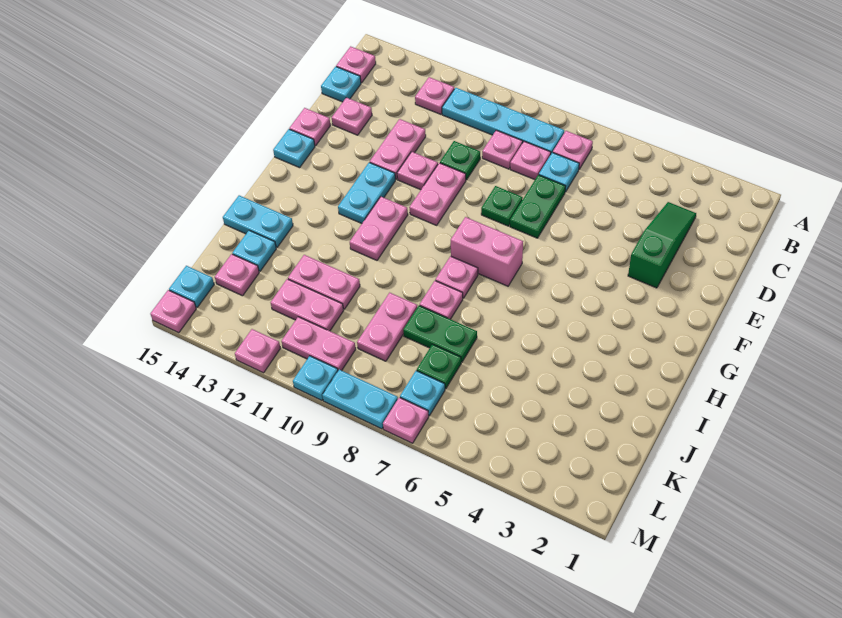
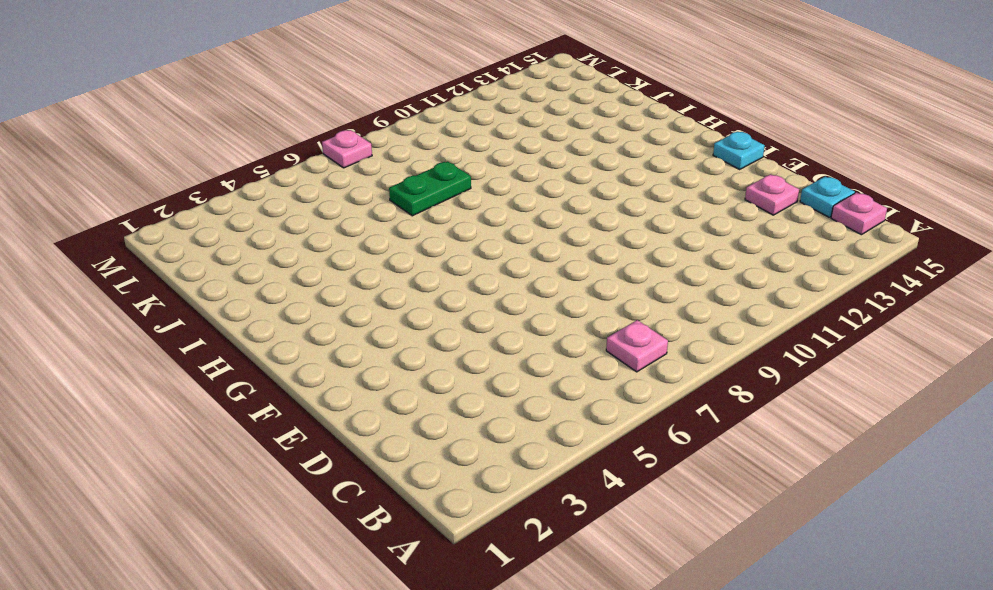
none -> cyan plate B8:B11 level 1
none -> pink plate B12 level 1
none -> green slope C3:E3 level 1 top E
none -> cyan plate C7 level 1

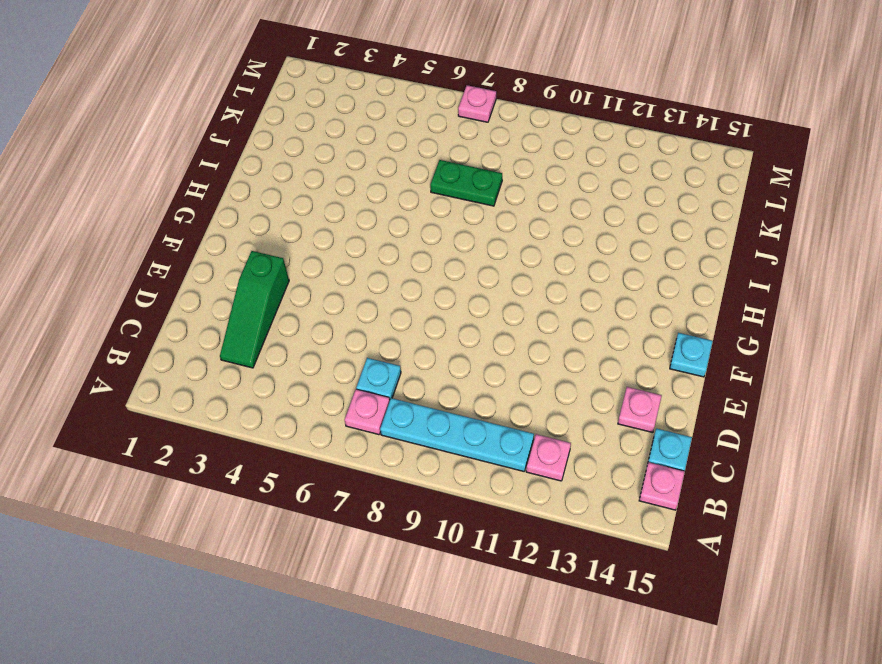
none -> pink plate C8 level 1
none -> pink plate C9 level 1
none -> green plate D7:E7 level 1
none -> green plate D10 level 1

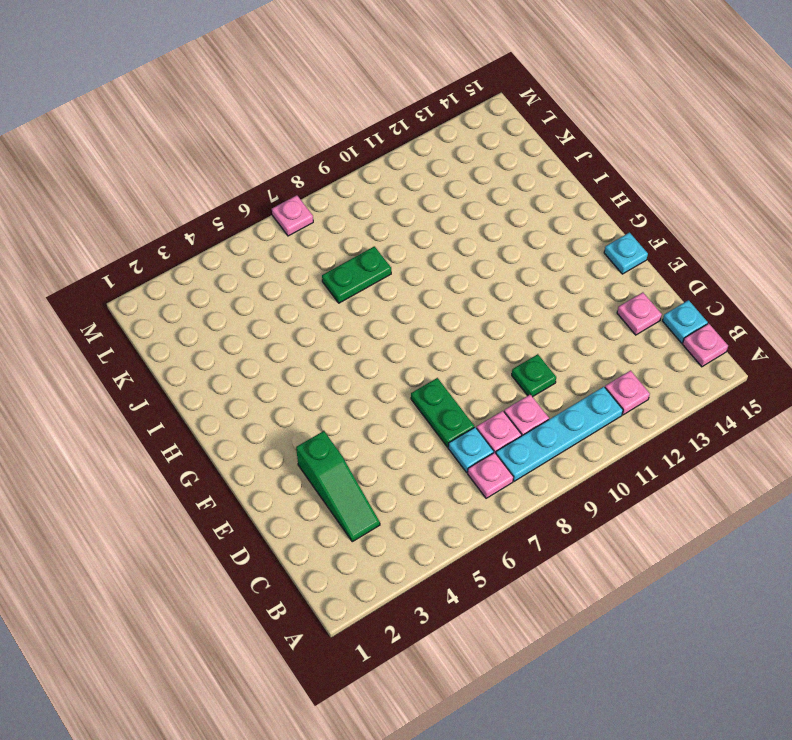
none -> pink plate D12:E12 level 1
none -> green plate E8 level 1
none -> pink plate E10:F10 level 1
none -> pink plate E11 level 1

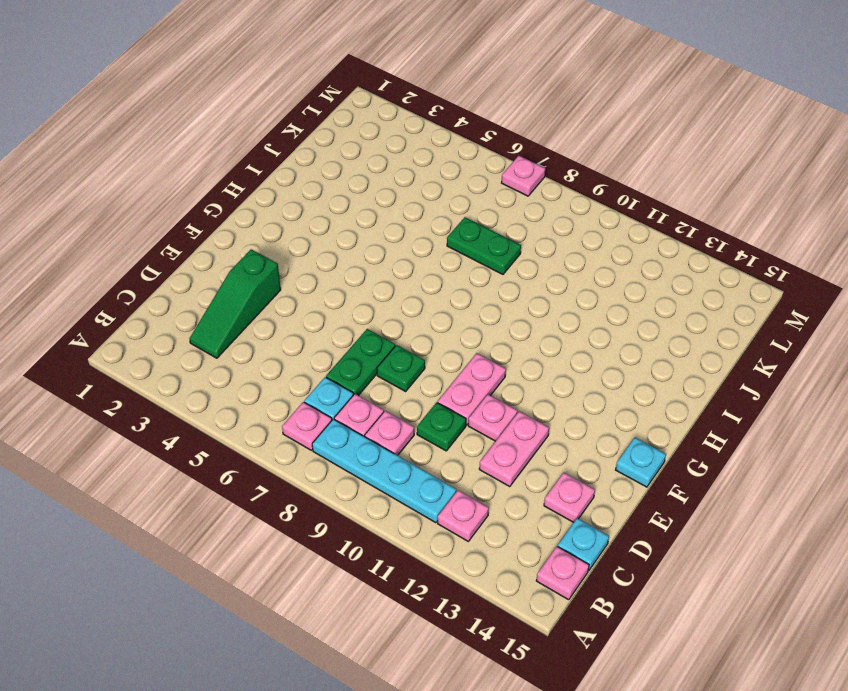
none -> pink plate E15 level 1
none -> cyan plate F12:G12 level 1
none -> pink brick G7:G8 level 1
none -> pink plate G11:H11 level 1

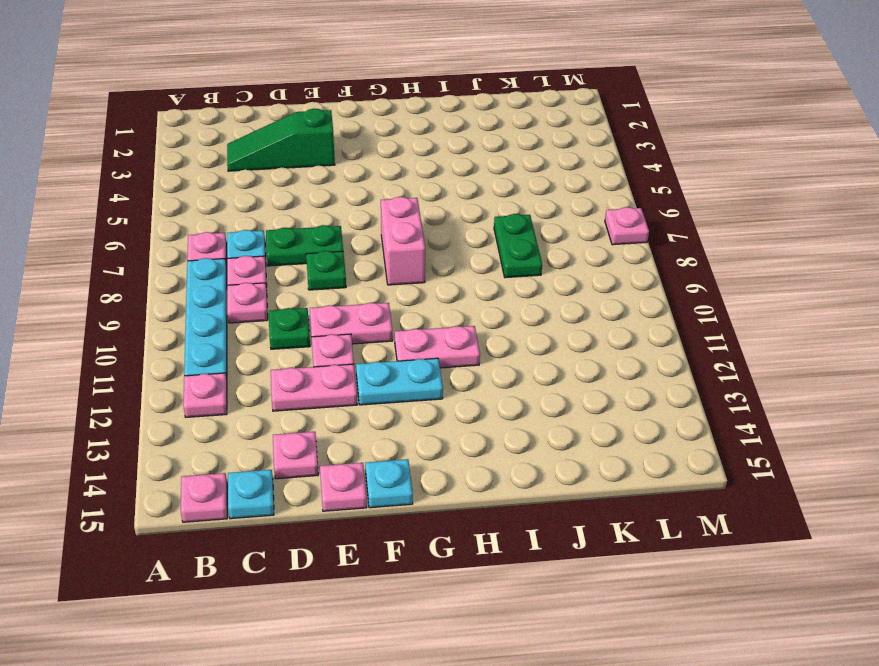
none -> pink plate H8 level 1
none -> pink plate I8 level 1
none -> cyan plate I14:I15 level 1
none -> pink plate J9:K9 level 1

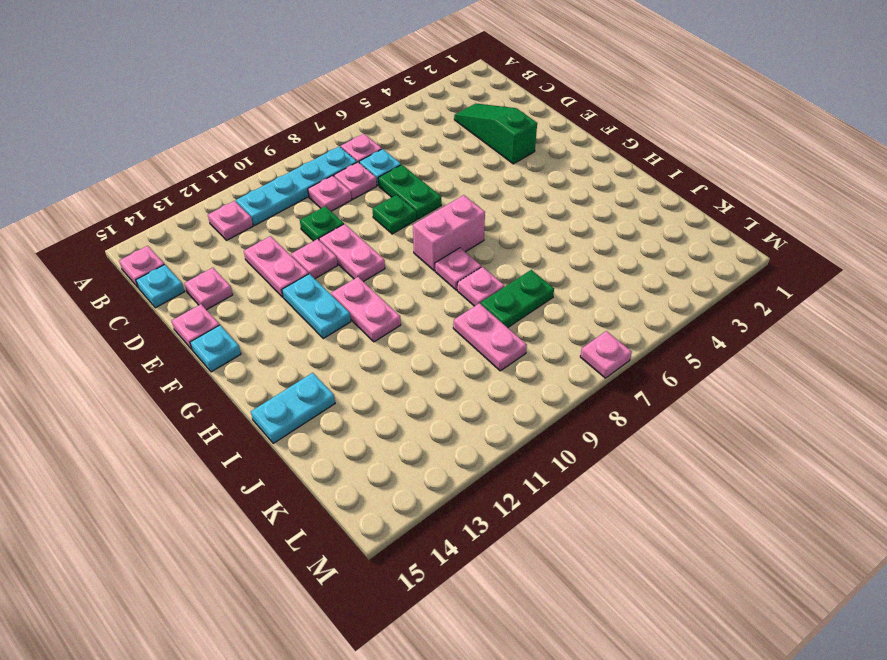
none -> pink plate J11:J12 level 1
none -> cyan plate J14 level 1
none -> green plate K7 level 1
none -> pink plate K11:K12 level 1

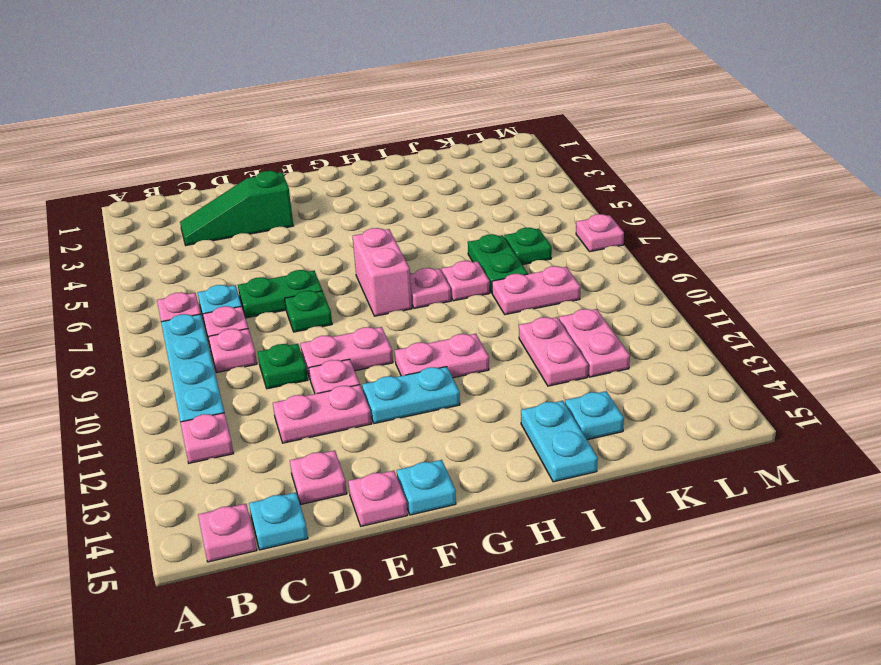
none -> pink plate K14 level 1
none -> cyan plate L7 level 1
none -> pink plate L10:L11 level 1
none -> cyan plate L15 level 1

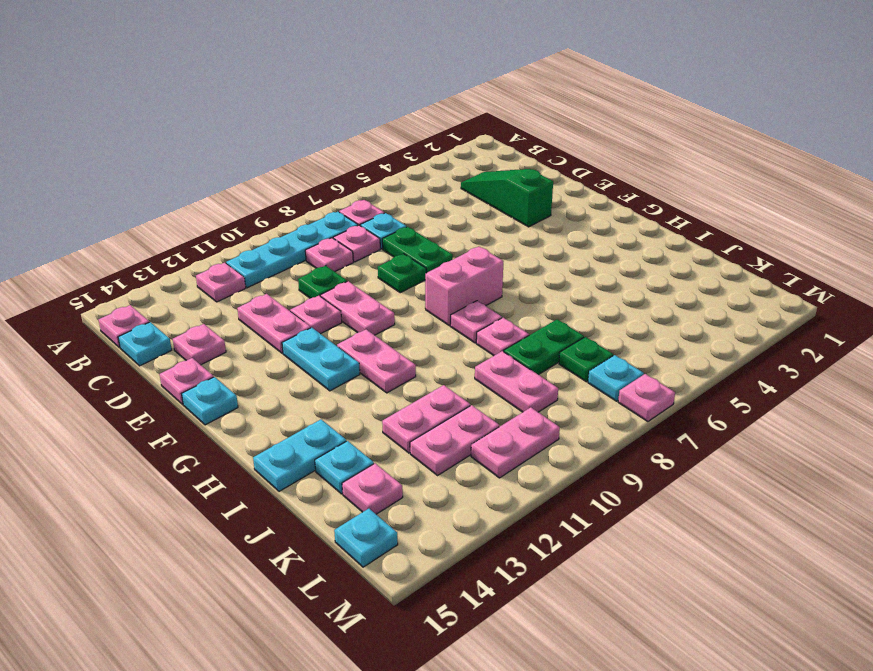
none -> cyan plate M8:M9 level 1
none -> cyan plate M10 level 1
none -> pink plate M12 level 1
none -> pink plate M15 level 1

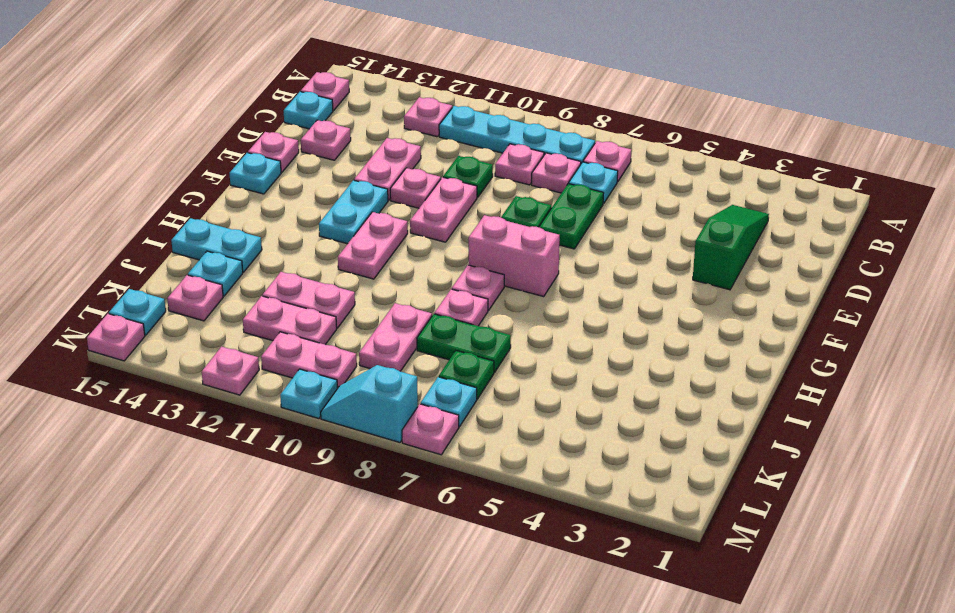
cyan slope M8:M9 level 1 top 8 -> cyan plate M8:M9 level 1

